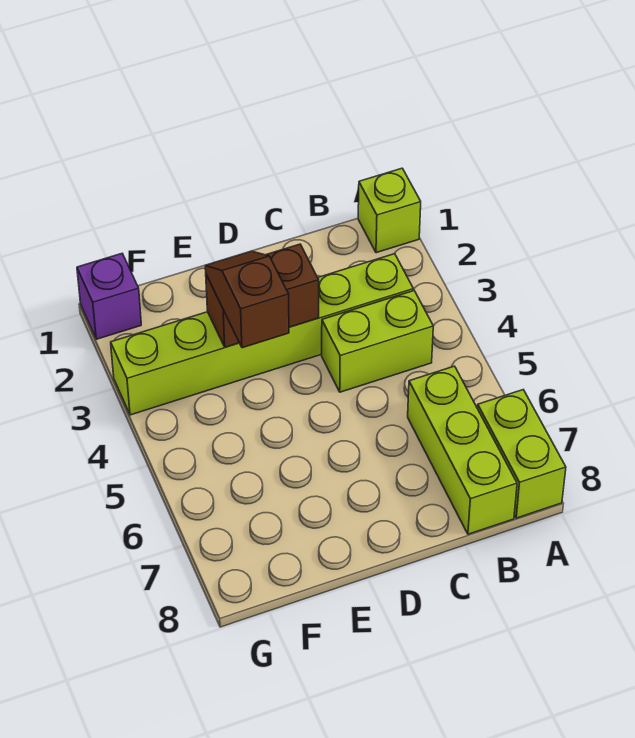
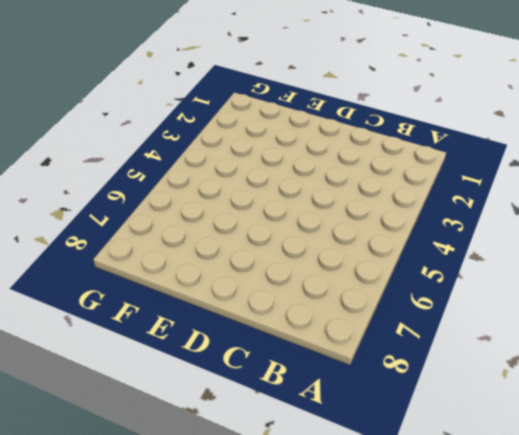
none -> lime brick A1 level 1
none -> lime brick A7:A8 level 1

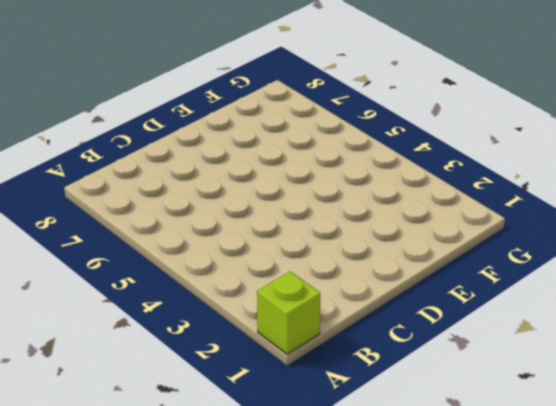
none -> lime brick A7:A8 level 1
none -> lime brick B3:G3 level 1

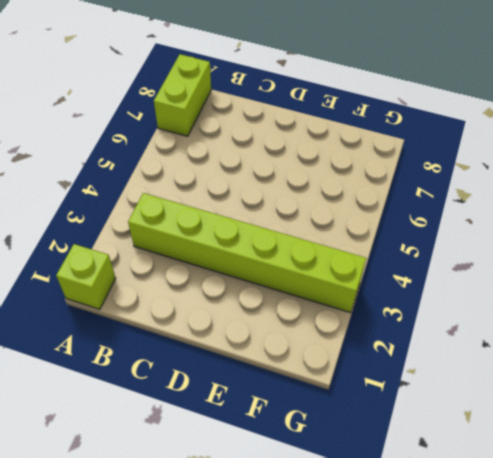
none -> lime brick B4:C4 level 1
none -> lime brick B6:B8 level 1

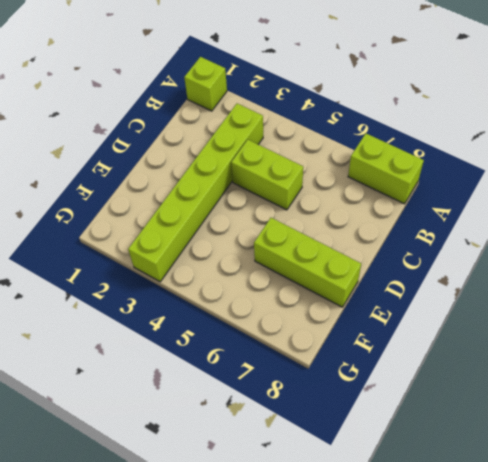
lime brick C4:C5 level 1 -> lime brick B4:C4 level 1
lime brick E6:E8 level 1 -> lime brick B6:B8 level 1
none -> purple brick G1 level 1
none -> brown brick D3:E3 level 2

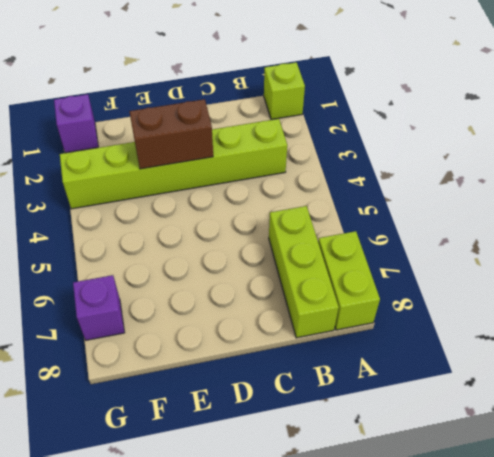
purple brick G7 level 1 -> none
none -> lime brick B4:C4 level 1
none -> brown slope E3:E4 level 3 top 4

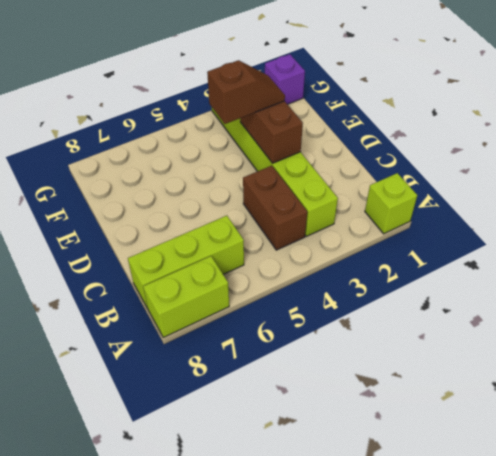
brown brick B4:C4 level 1 -> lime brick B4:C4 level 1

